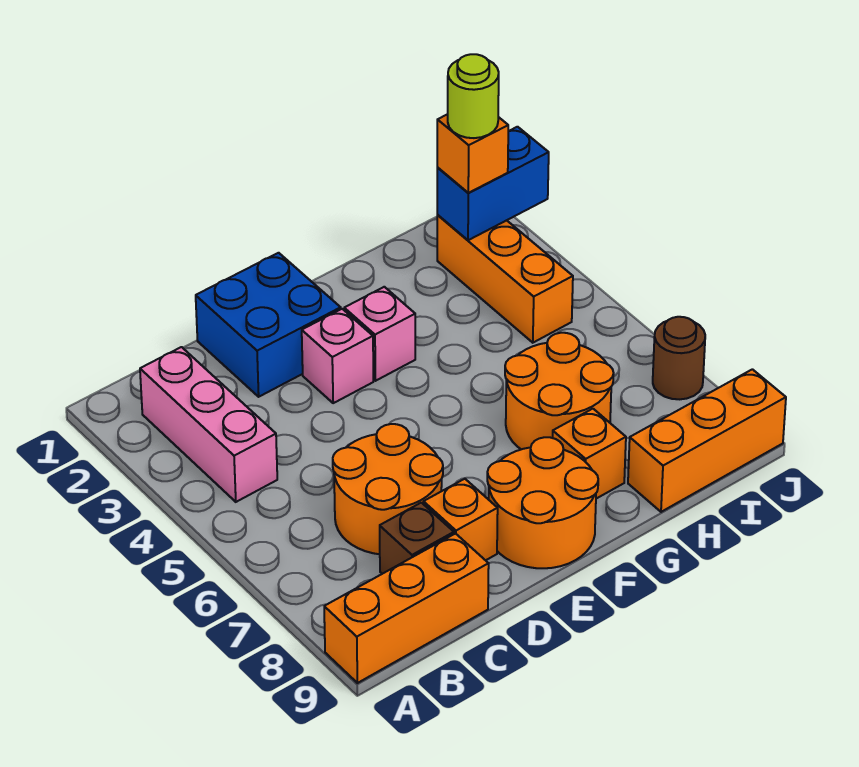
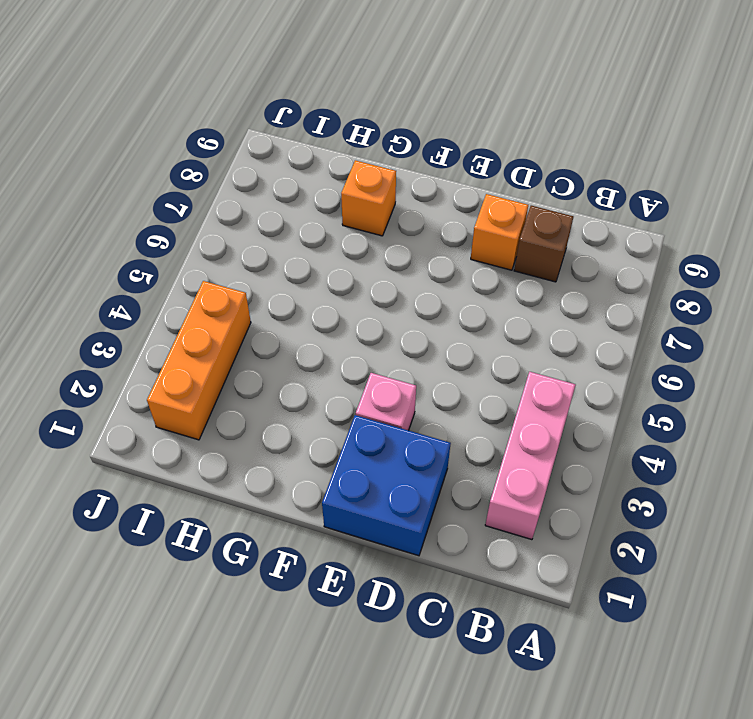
none -> orange brick A9:C9 level 1
none -> orange round brick C6:D7 level 1
none -> orange round brick E8:F9 level 1

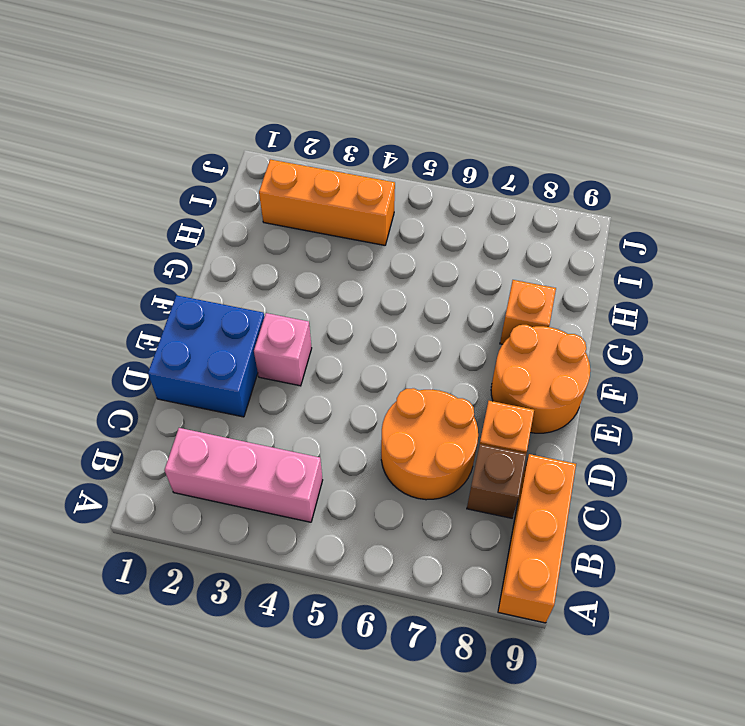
none -> pink brick F3 level 1
none -> orange round brick G6:H7 level 1
none -> orange brick H9:J9 level 1

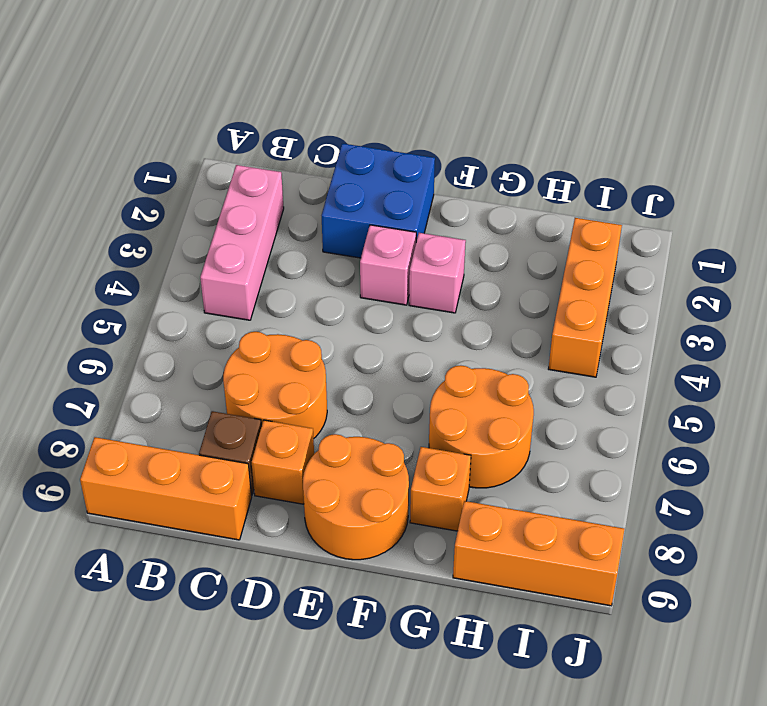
none -> brown round brick J7 level 1
none -> blue brick I2:J2 level 2
none -> orange brick I2 level 3

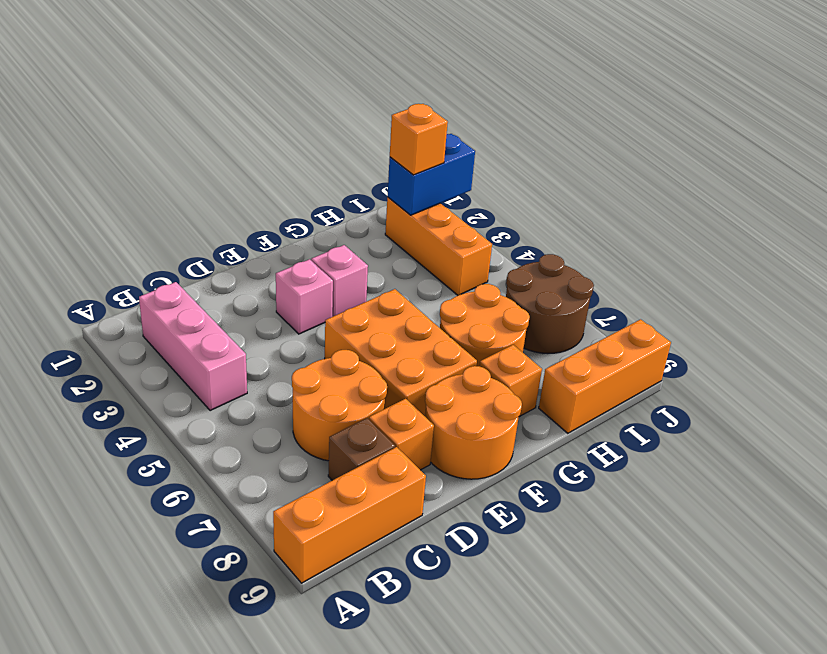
orange brick E5:F7 level 1 -> none
brown round brick I6:J7 level 1 -> brown round brick J7 level 1
none -> blue brick D1:E2 level 1
none -> lime round brick I2 level 4

